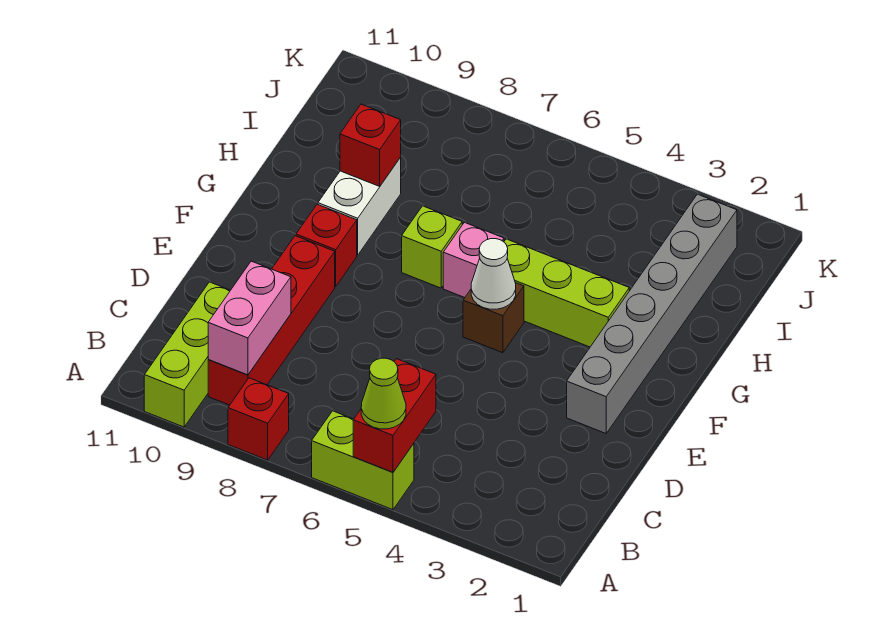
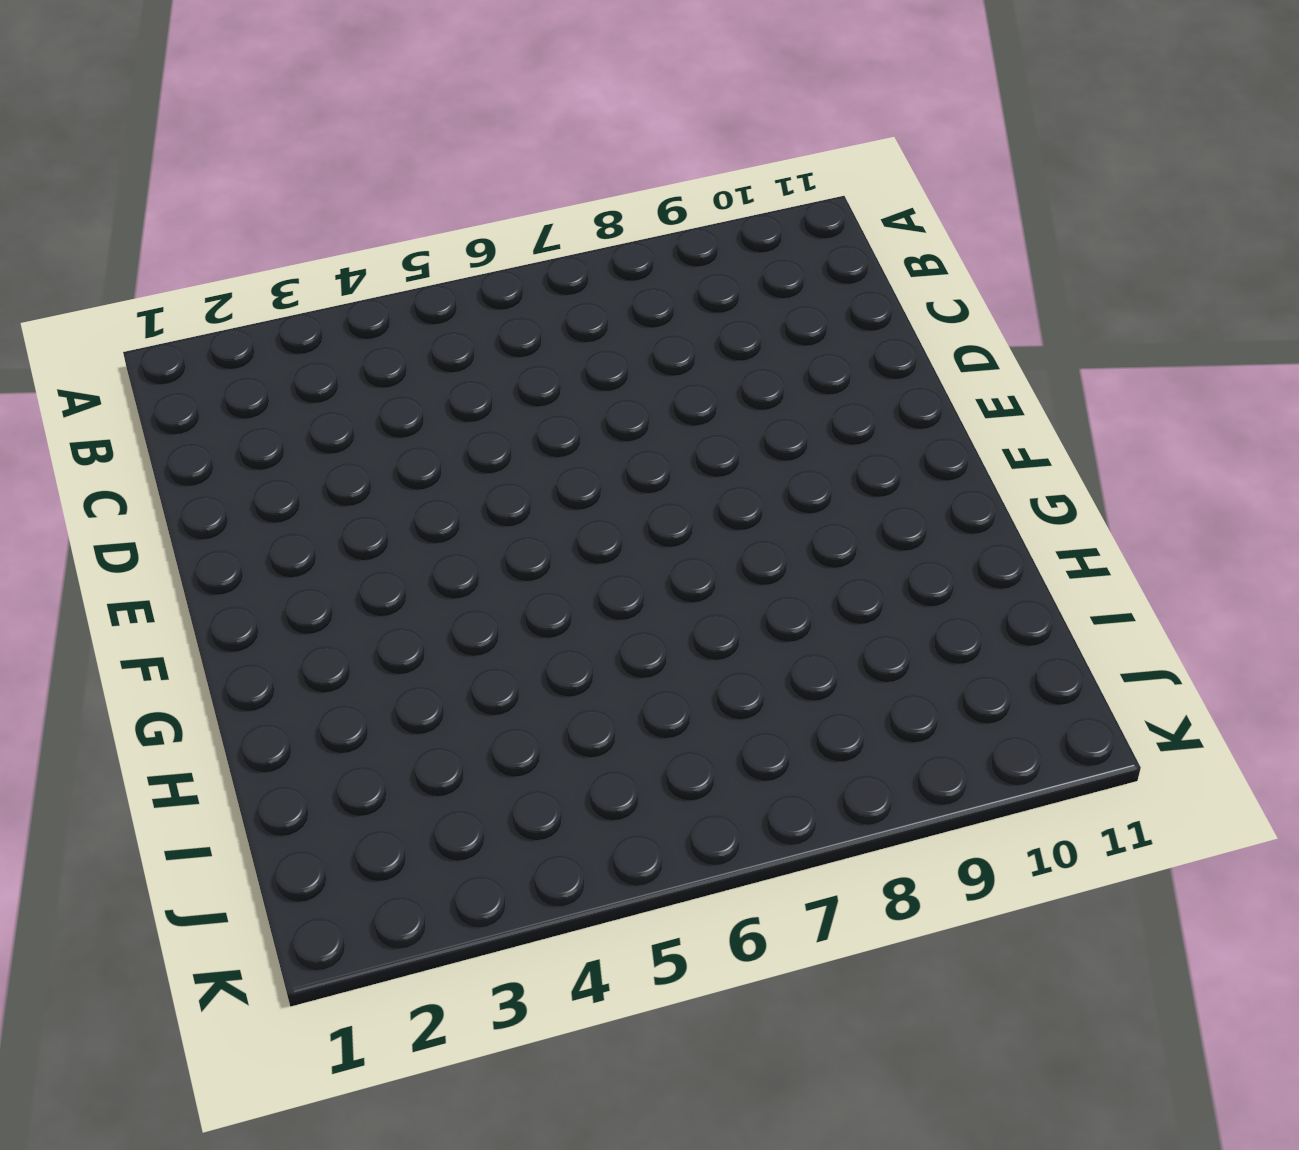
none -> lime brick A5:A6 level 1
none -> red brick A8 level 1
none -> lime brick A10:C10 level 1

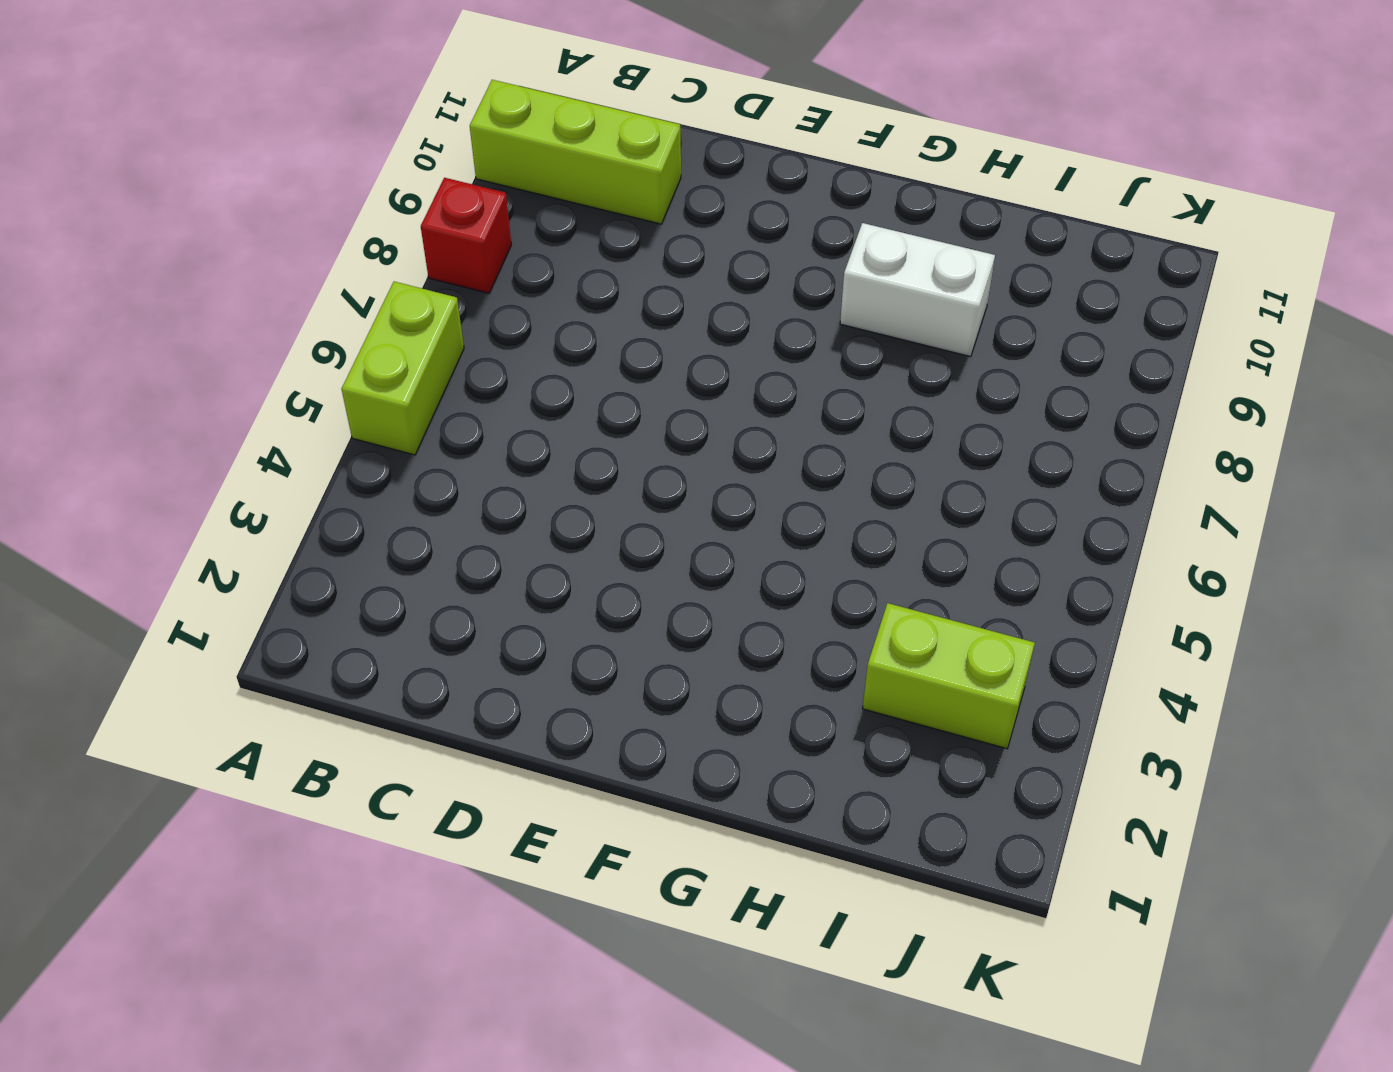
lime brick I3:J3 level 1 -> none
none -> red brick B9:E9 level 1
none -> grey brick E2:J2 level 1
none -> brown brick F5 level 1

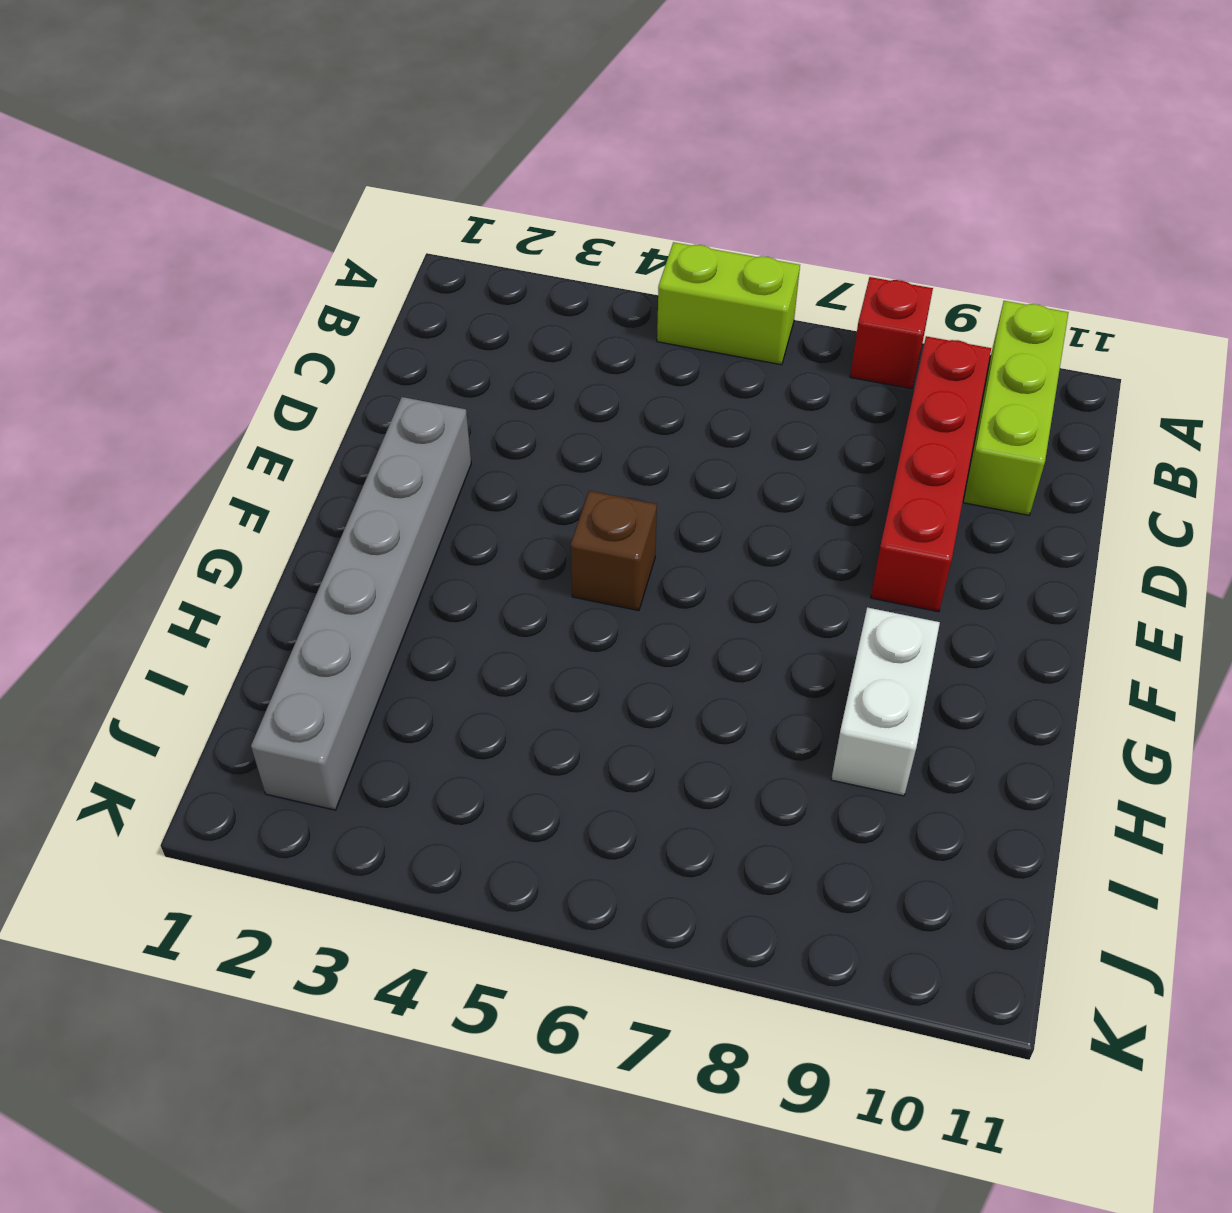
none -> red brick F9 level 1
none -> lime brick G3:G5 level 1
none -> pink brick G6 level 1

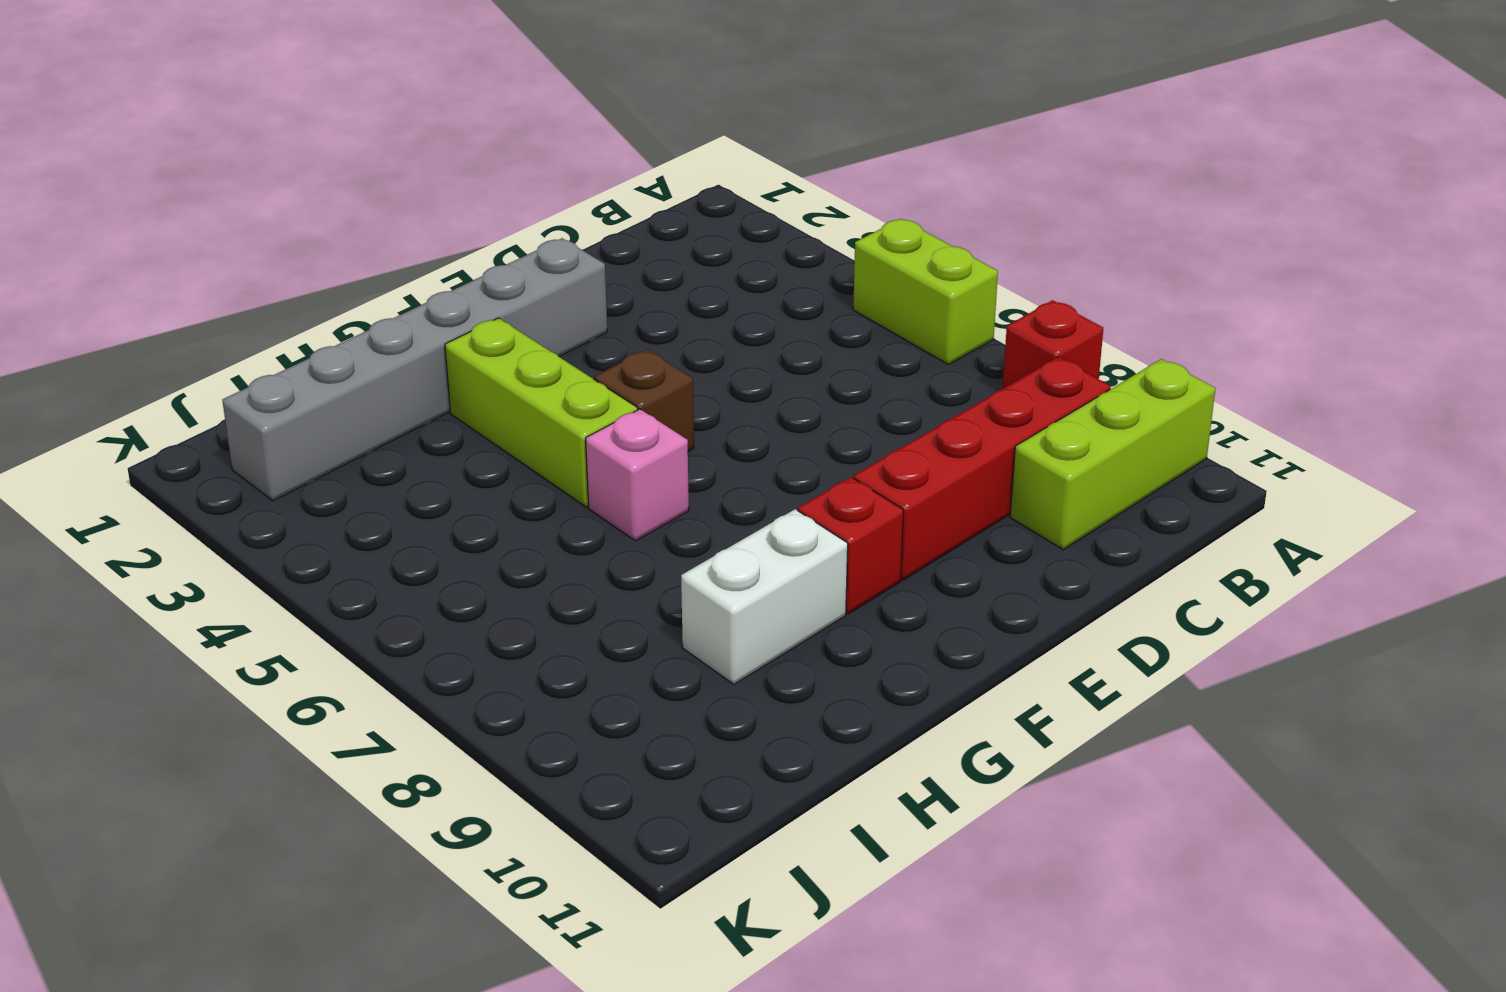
none -> lime brick G7 level 1
none -> red brick A5:B5 level 2
none -> pink brick B9:C9 level 2

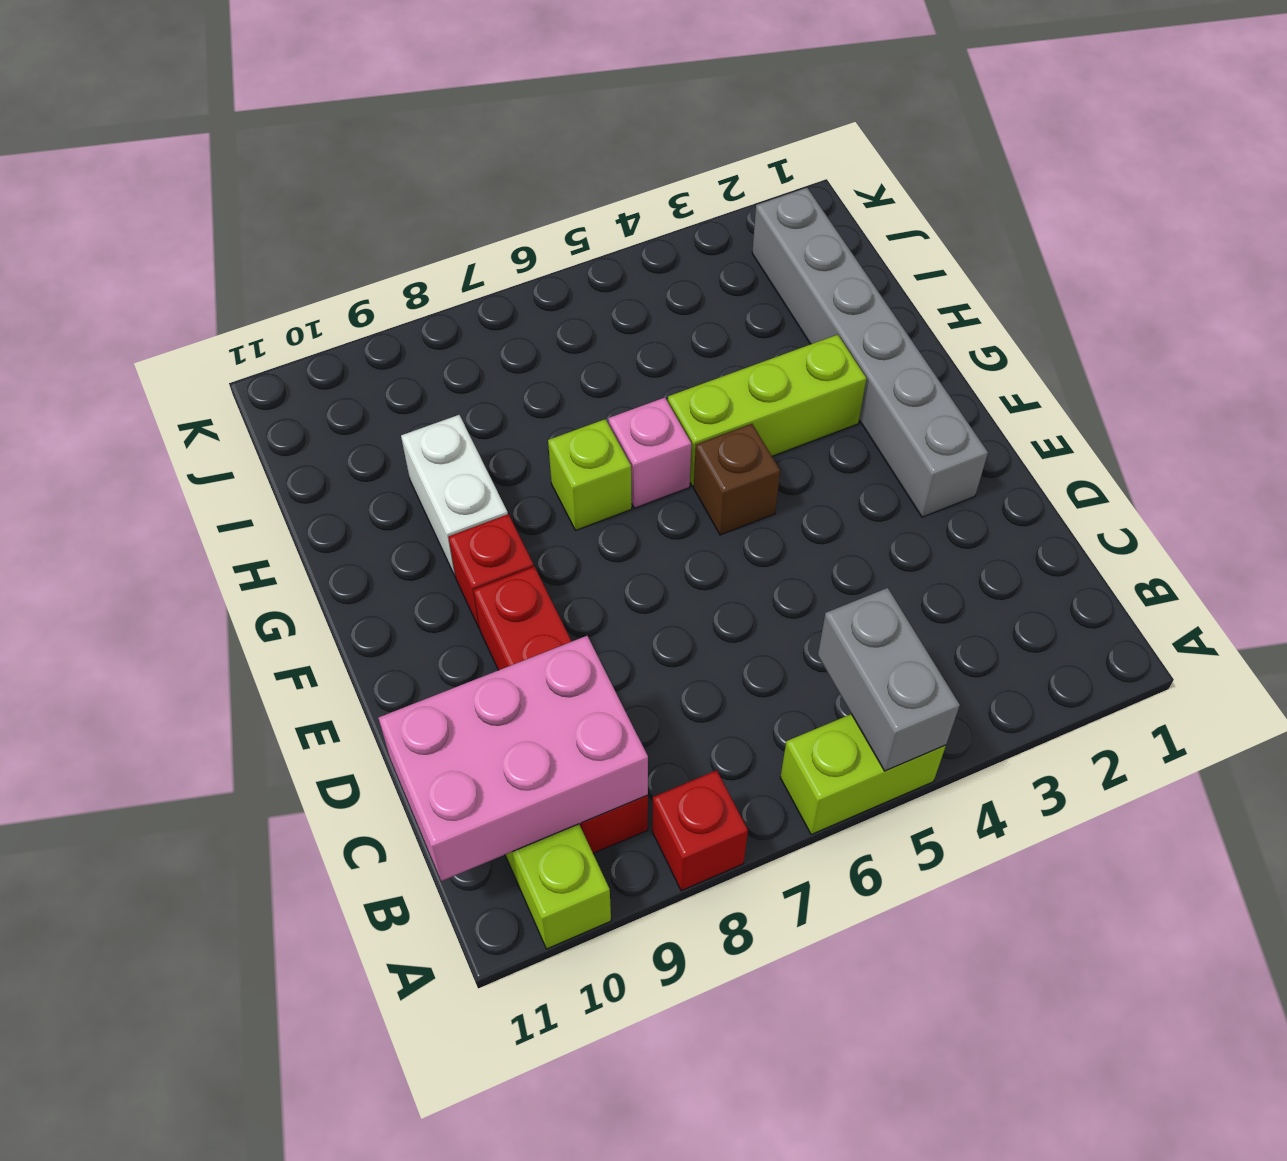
grey brick A5:B5 level 2 -> red brick A5:B5 level 2
pink brick B9:C11 level 2 -> pink brick B9:C9 level 2
none -> white cone F5 level 2
none -> red brick H9 level 2
none -> lime cone A5 level 3

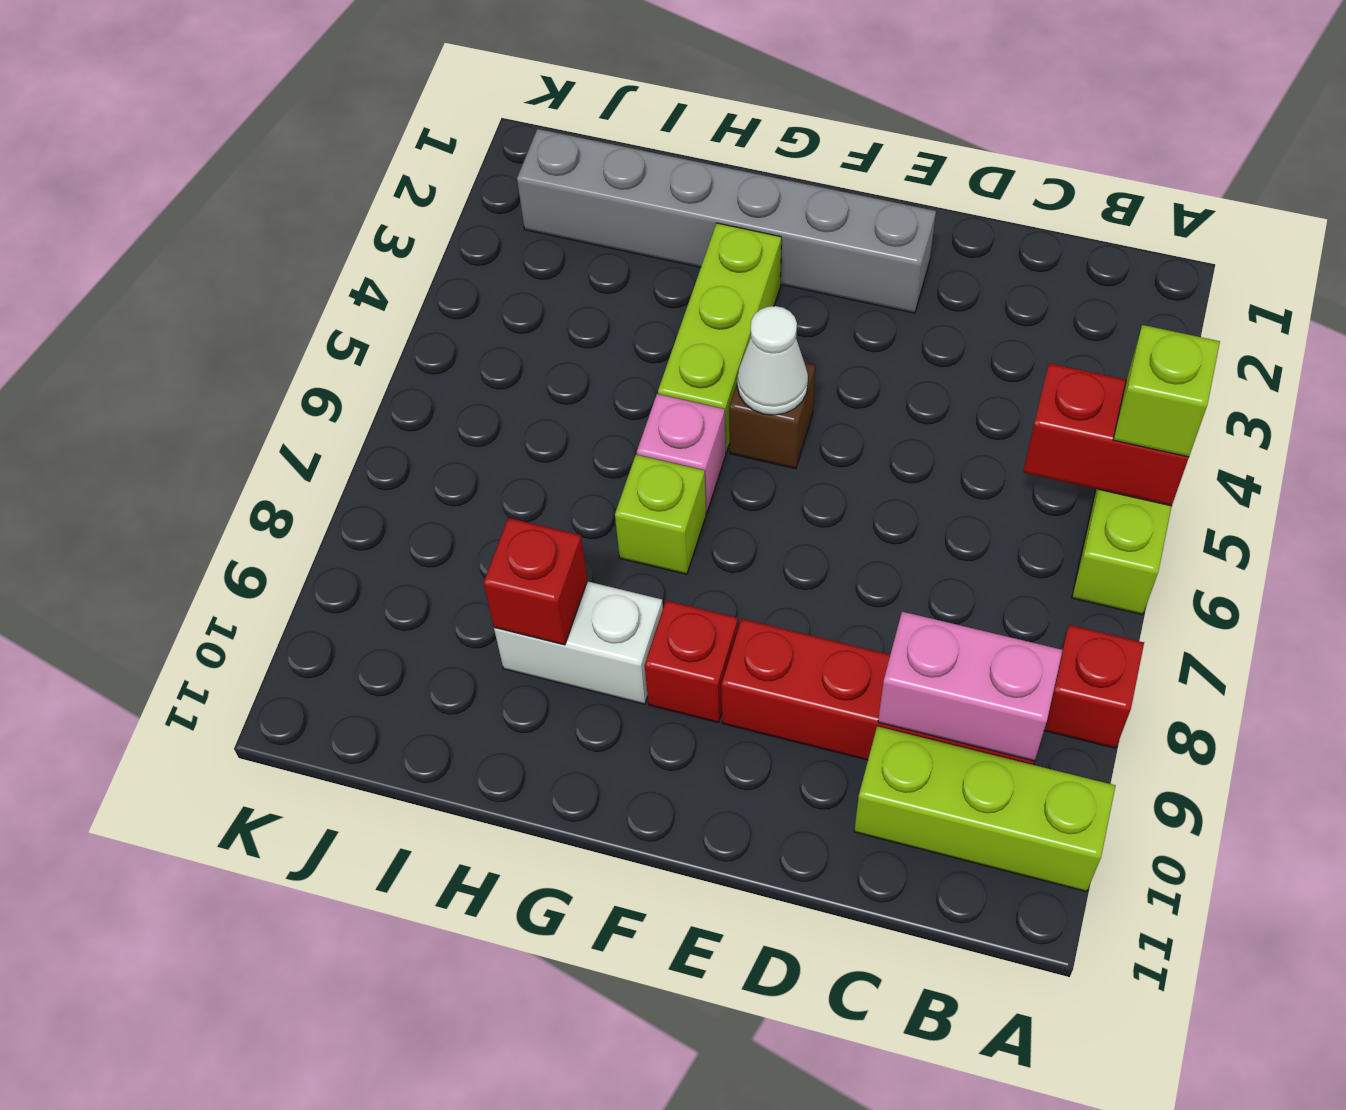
lime brick A5 level 3 -> lime cone A5 level 3

